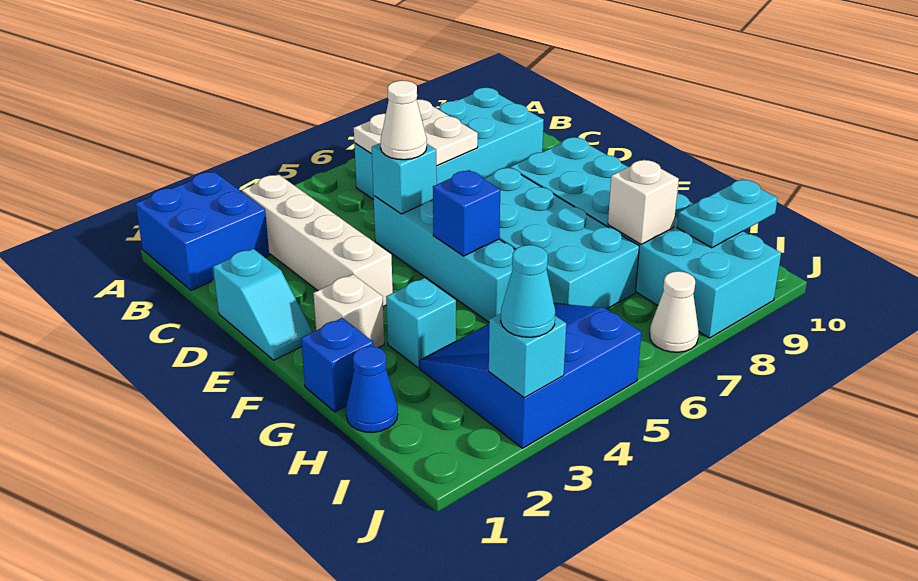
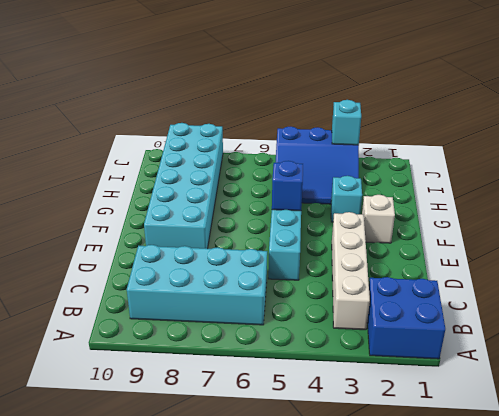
none -> cyan slope D1:E1 level 1 top D
none -> cyan brick E6:H7 level 1
none -> blue brick G1 level 1

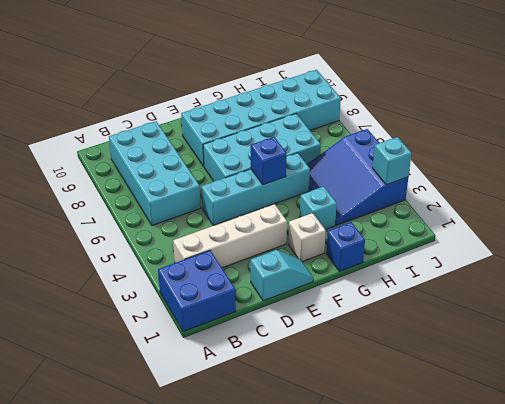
none -> blue cone H1 level 1
none -> white cone J7 level 1
none -> white plate B6:C7 level 2

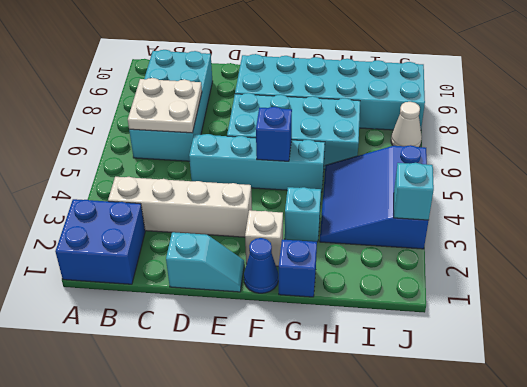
blue cone F1 level 1 -> blue cone H1 level 1
none -> cyan brick D5 level 2
none -> white brick H8 level 2
none -> cyan plate I9:I10 level 2

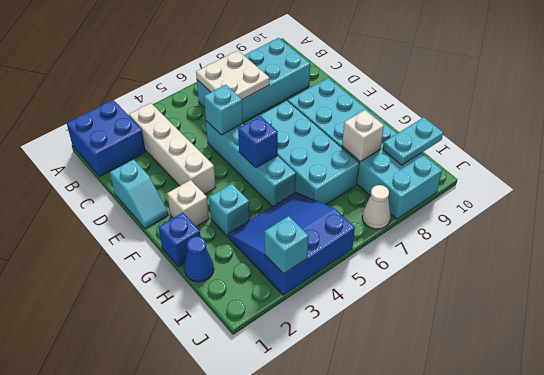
none -> white cone D5 level 3
none -> cyan cone J3 level 3

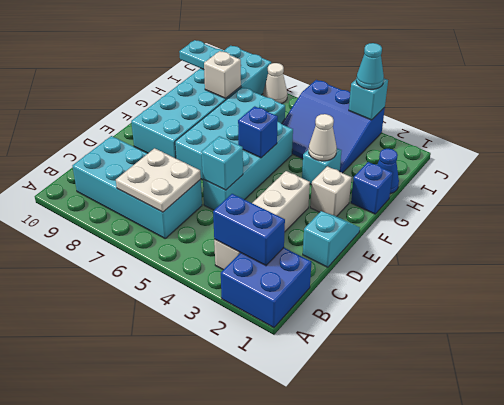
blue brick B2:B3 level 2 -> none
white cone G3 level 2 -> white cone D5 level 3

